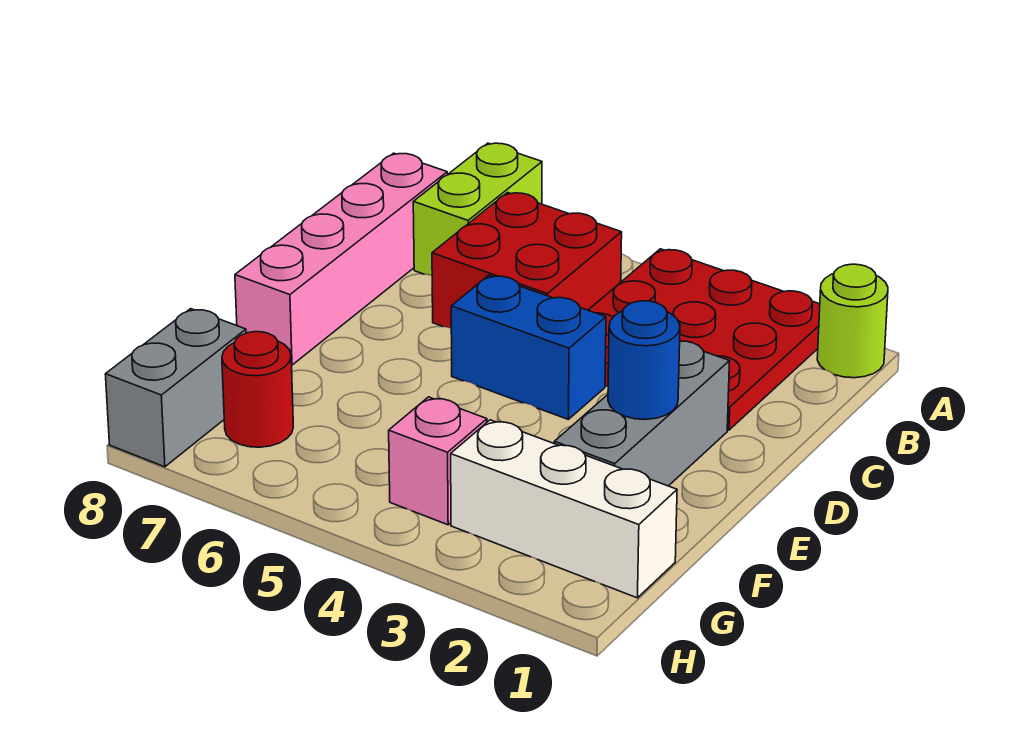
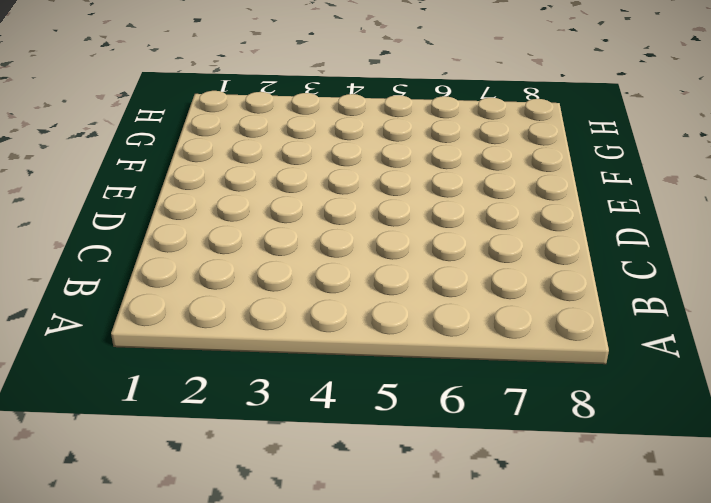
none -> lime round brick A1 level 1
none -> red plate A2:C4 level 1
none -> lime brick A7:B7 level 1

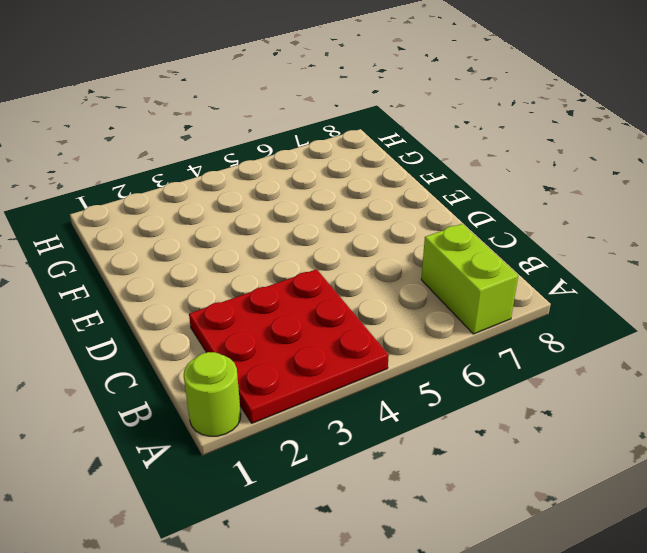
none -> red brick B5:C6 level 1
none -> pink brick B8:E8 level 1
none -> grey brick D2:F2 level 1

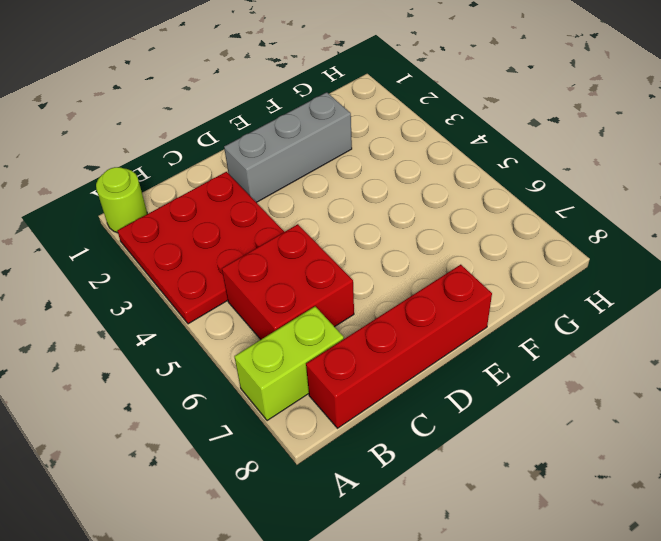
red brick B8:E8 level 1 -> pink brick B8:E8 level 1
none -> blue brick D4:D5 level 1
none -> white brick G1:G3 level 1
none -> pink brick G4 level 1

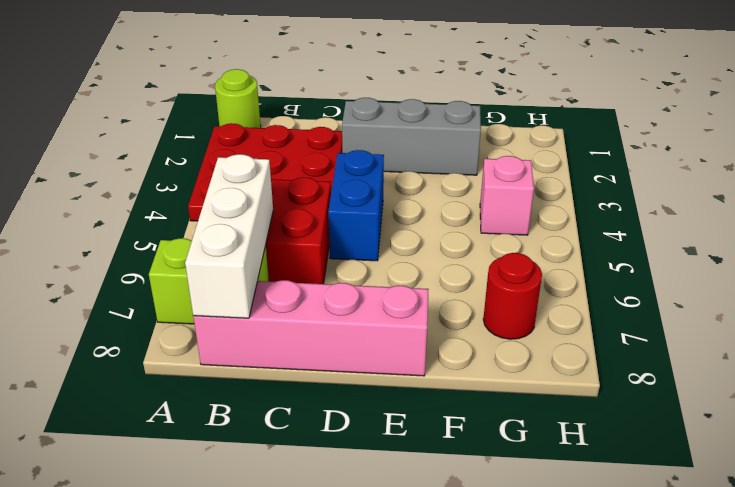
white brick B6:B8 level 2 -> white brick G1:G3 level 1
none -> grey brick G8:H8 level 1
none -> blue round brick E2 level 2

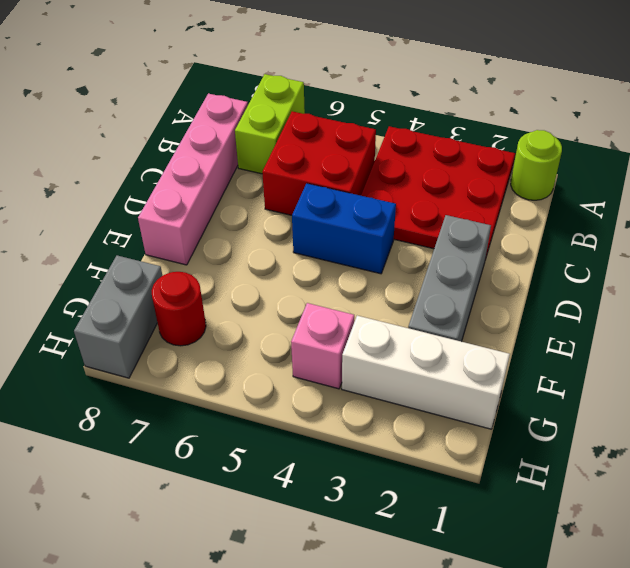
none -> blue round brick E2 level 2

